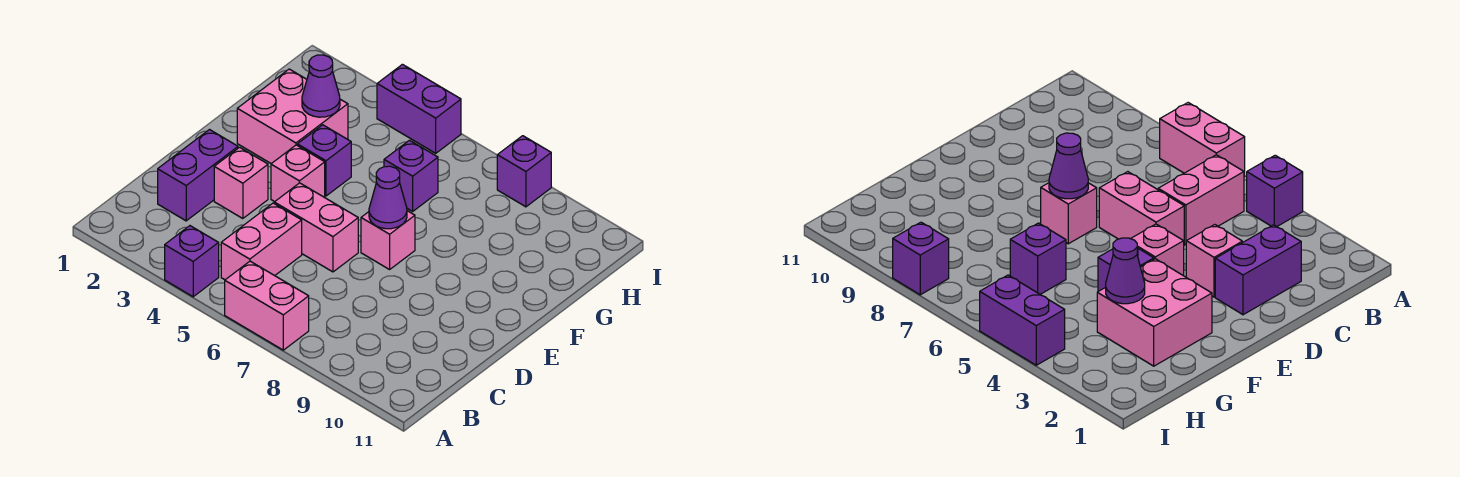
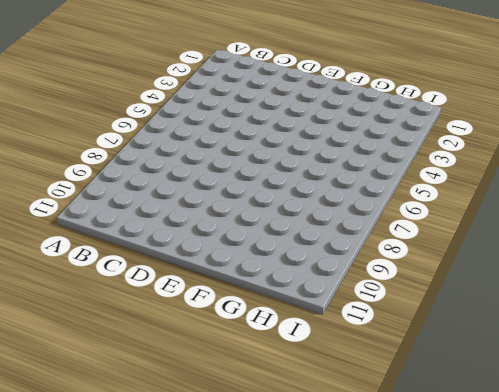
none -> purple brick A4 level 1
none -> pink brick A6:A7 level 1
none -> pink brick B5:C5 level 1

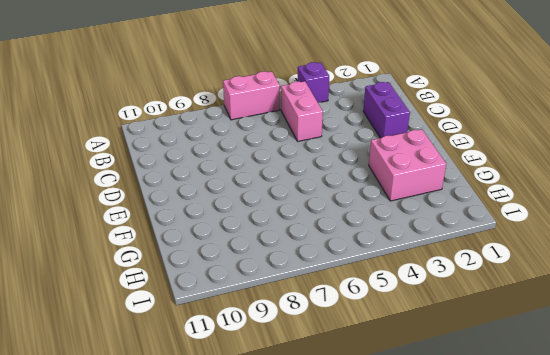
none -> pink brick D3 level 1
none -> pink brick D5:D6 level 1
none -> pink brick E4 level 1

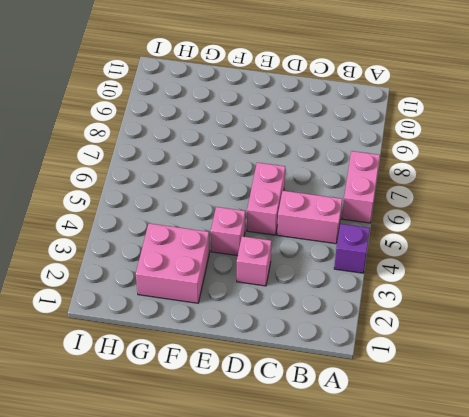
none -> purple brick C2:D2 level 1
none -> pink brick E7 level 1
none -> purple brick F4 level 1

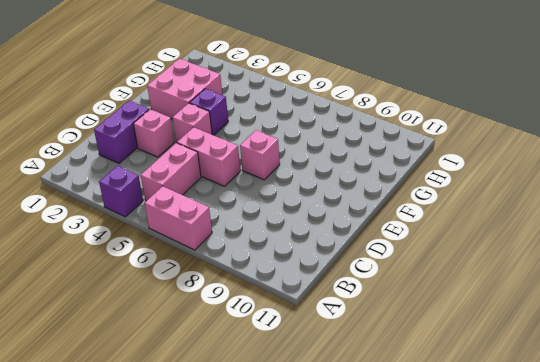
none -> purple brick G6 level 1
none -> purple brick I4:I5 level 1
none -> purple brick I8 level 1

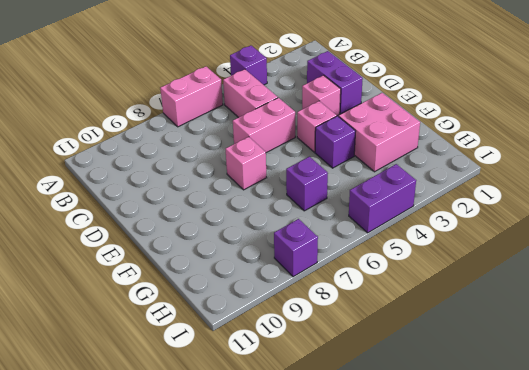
none -> purple cone E7 level 2
none -> purple cone G3 level 2

